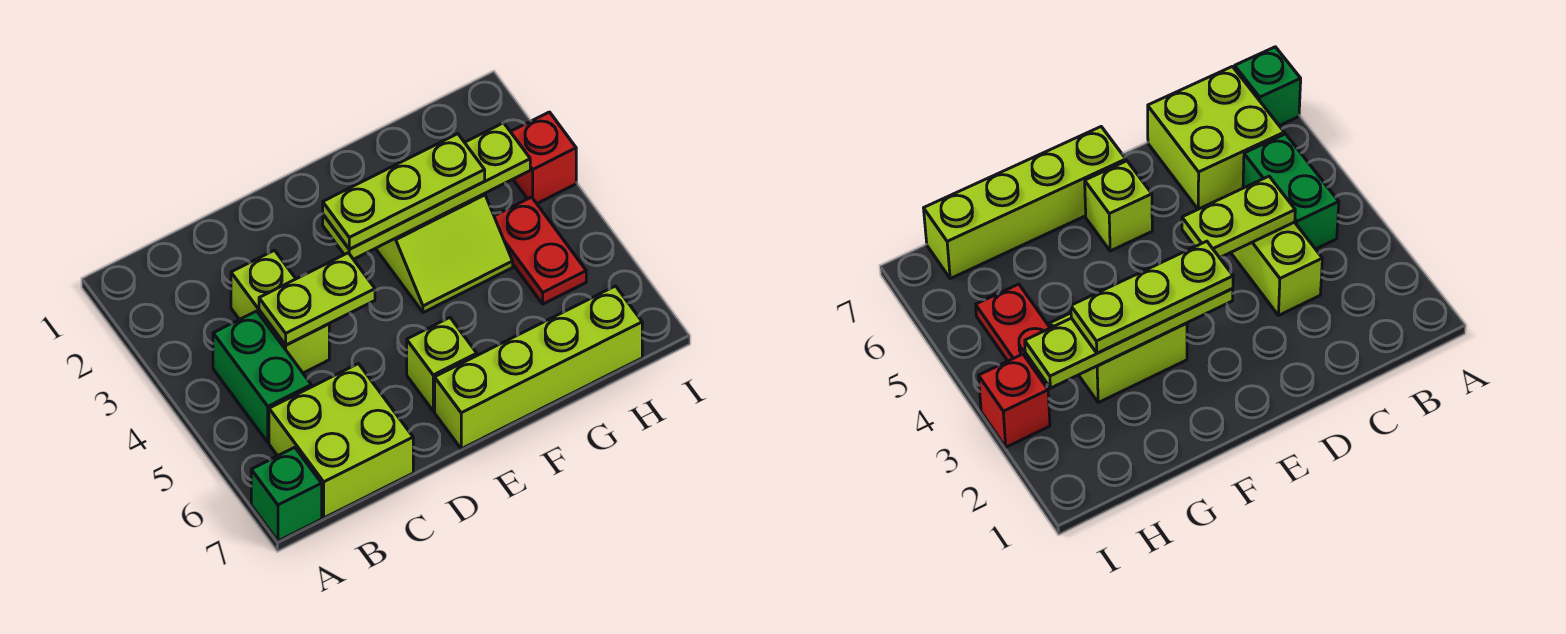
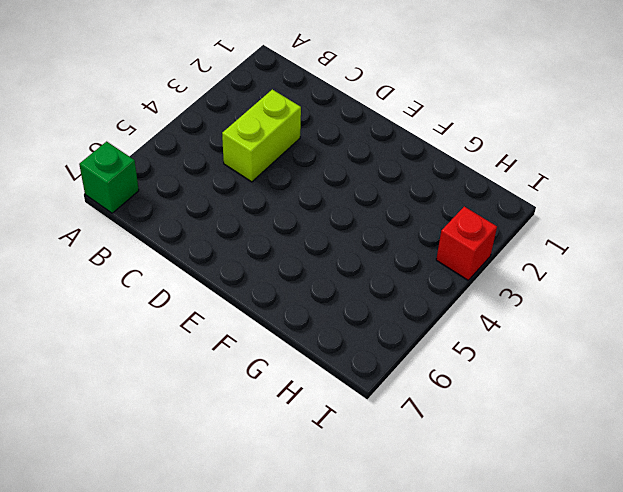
none -> green brick B4:B5 level 1
none -> lime brick B6:C7 level 1
none -> lime brick E6 level 1

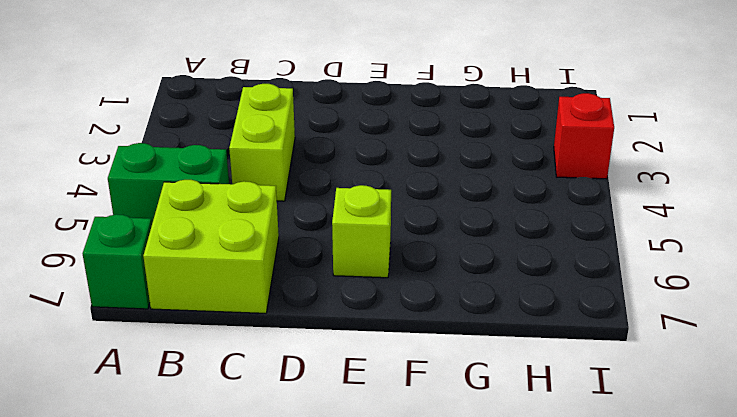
green brick A5:B5 level 1 -> green brick B4:B5 level 1
none -> lime brick E7:H7 level 1
none -> lime slope F3:G4 level 1 top 3
none -> red plate H4:H5 level 1

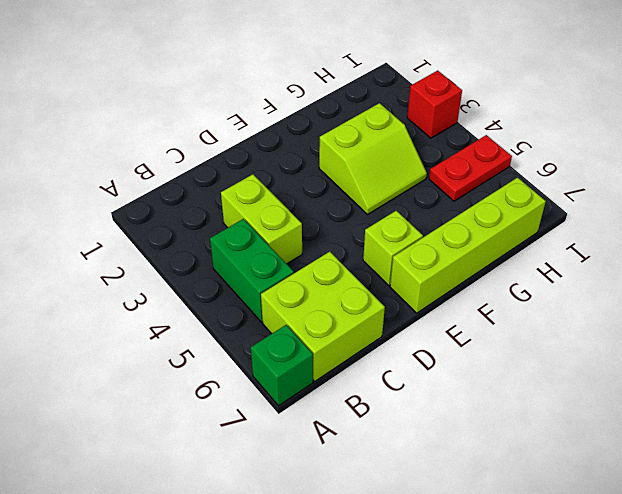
red plate H5:I5 level 1 -> red plate H4:H5 level 1
none -> lime plate C4:D4 level 2
none -> lime plate E3:H3 level 2
none -> lime plate E3:G3 level 3

